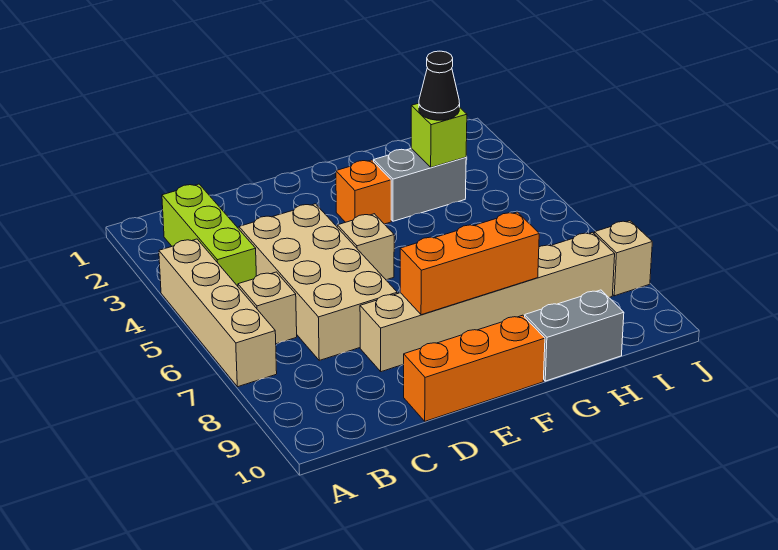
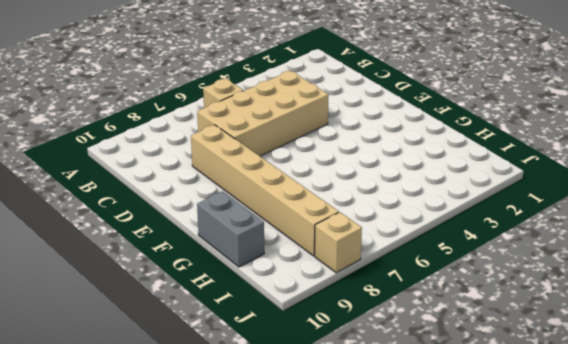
none -> tan brick A4:A7 level 1
none -> lime brick B2:B4 level 1
none -> orange brick D10:F10 level 1

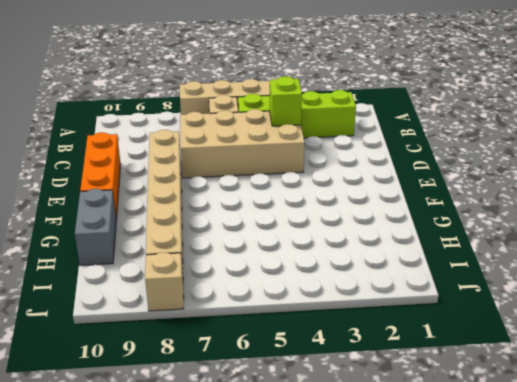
lime brick B2:B5 level 1 -> lime brick B2:B4 level 1
lime brick C4 level 2 -> lime brick H3 level 2
none -> tan brick E5 level 1
none -> orange brick F3 level 1
none -> grey brick G3:H3 level 1

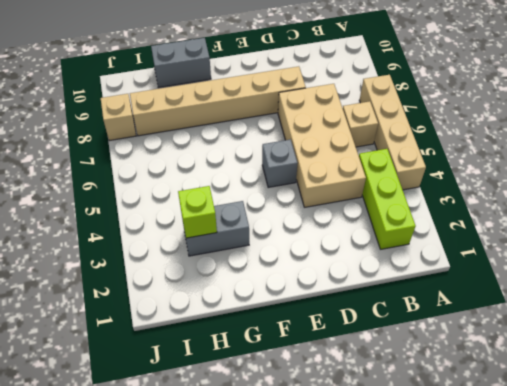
grey brick E5 level 1 -> tan brick E5 level 1
none -> orange brick D10:F10 level 1
none -> orange brick F3 level 1
none -> orange brick E8:G8 level 2

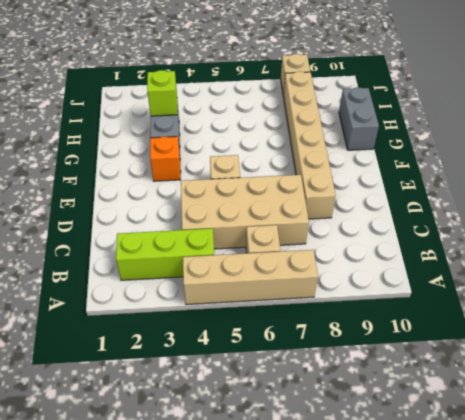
none -> orange brick D10:F10 level 1
none -> orange brick E8:G8 level 2
none -> black cone H3 level 3

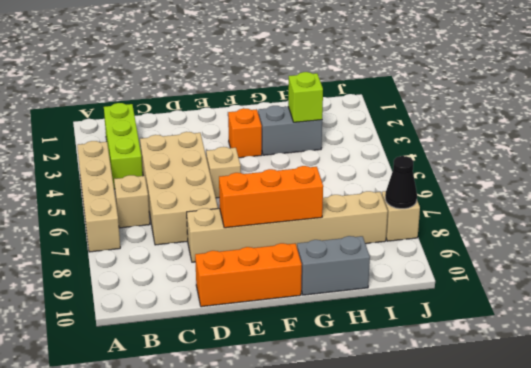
black cone J8 level 2 -> black cone H3 level 3

